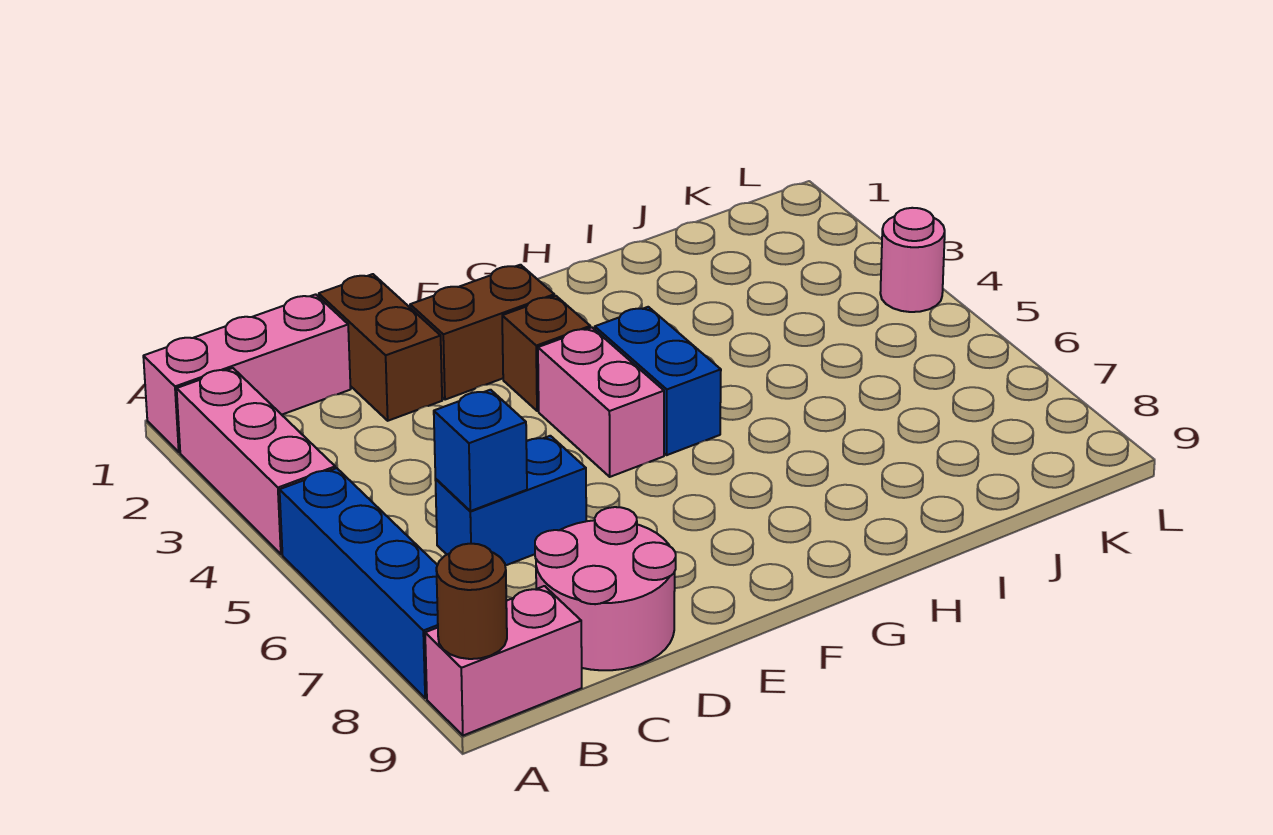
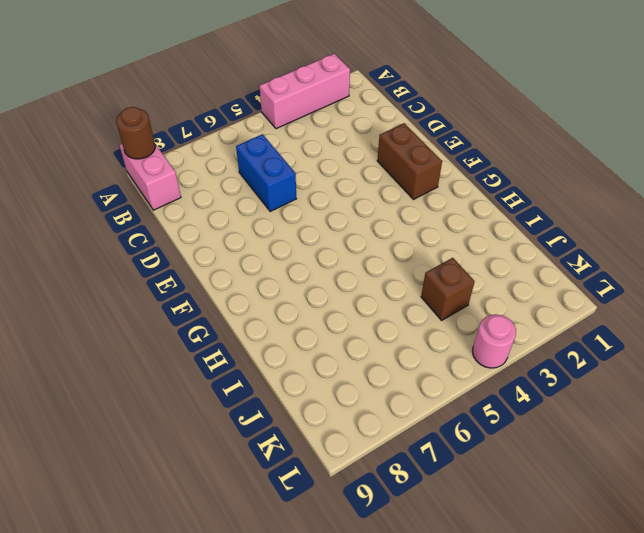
brown brick J4 level 1 -> brown brick F3 level 1
none -> pink brick A1:C1 level 1
none -> blue brick A5:A8 level 1
none -> pink round brick C8:D9 level 1

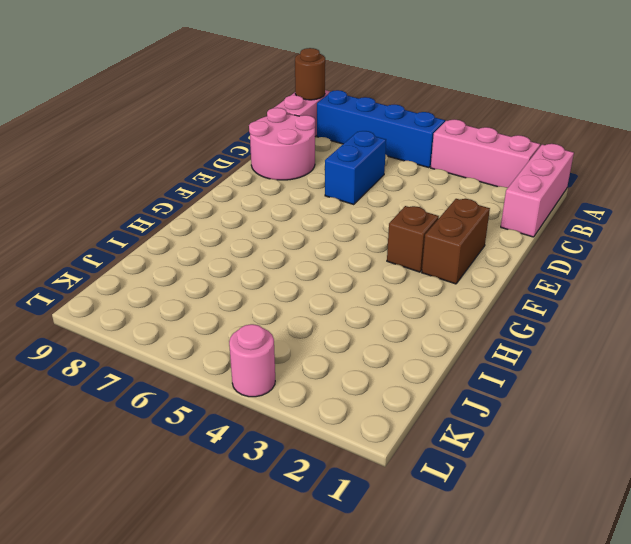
none -> brown brick D1:D2 level 1
none -> pink brick F4:F5 level 1
none -> blue brick G4:G5 level 1

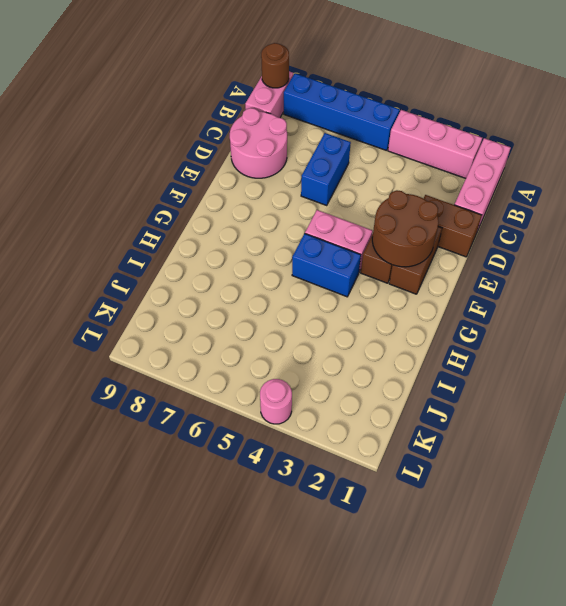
brown round brick E2:F3 level 2 -> none
none -> blue brick C6 level 2

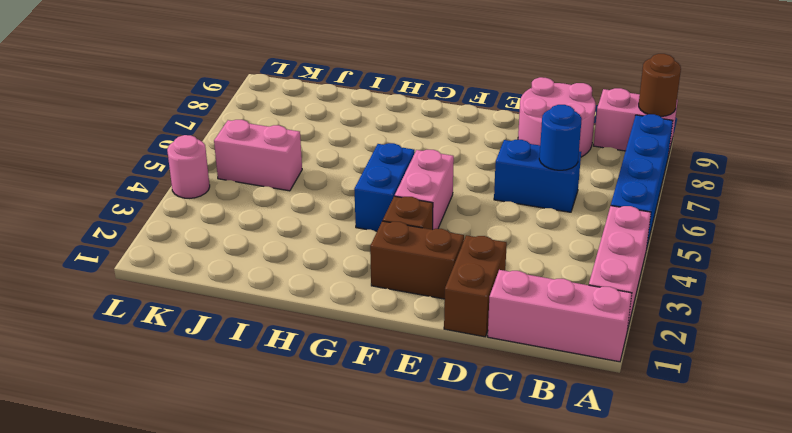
blue round brick C6 level 2 -> blue brick C6 level 2
pink brick J5:K5 level 1 -> none

